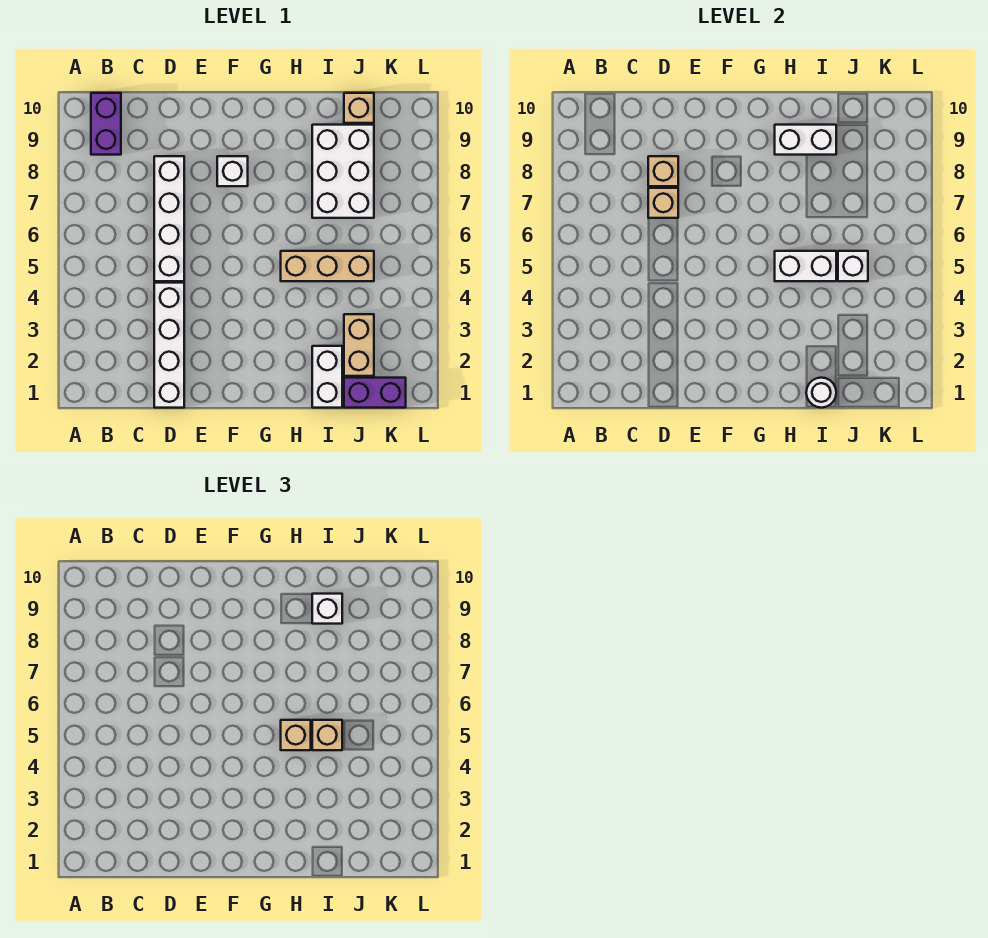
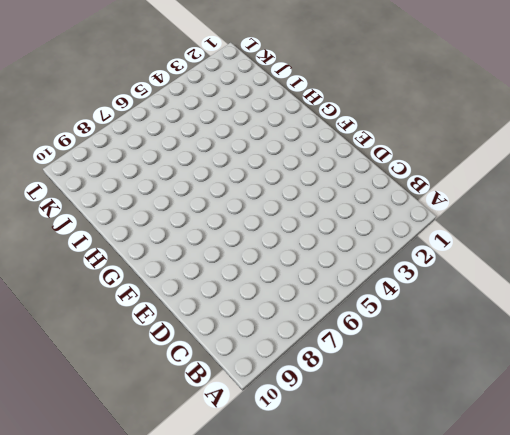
none -> purple brick B9:B10 level 1
none -> white brick D1:D4 level 1
none -> white brick D5:D8 level 1

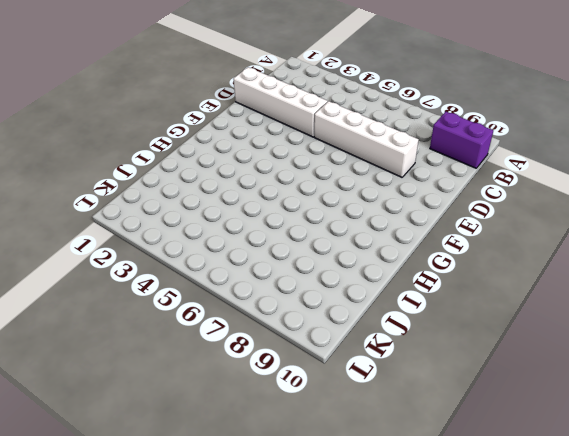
none -> white brick F8 level 1
none -> tan brick H5:J5 level 1
none -> white brick I1:I2 level 1

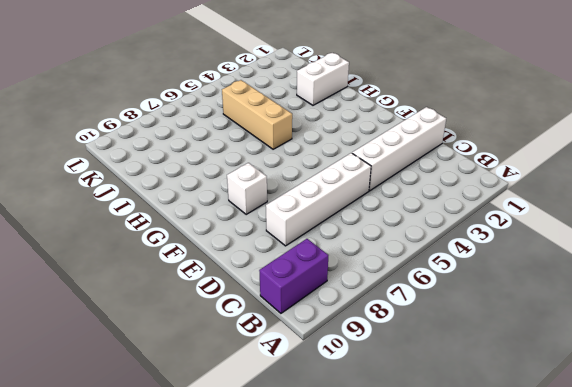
none -> white brick I7:J9 level 1
none -> purple brick J1:K1 level 1
none -> tan brick J2:J3 level 1

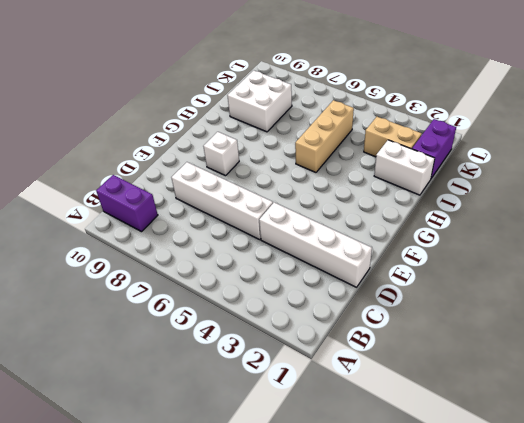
white brick I8:J9 level 1 -> white brick I7:J9 level 1
none -> tan brick J10 level 1
none -> tan brick D7 level 2
none -> tan brick D8 level 2

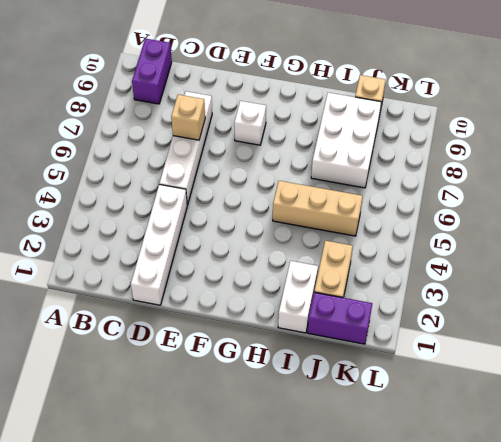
none -> tan brick D8 level 2
none -> white brick H5:I5 level 2
none -> white brick H9:I9 level 2

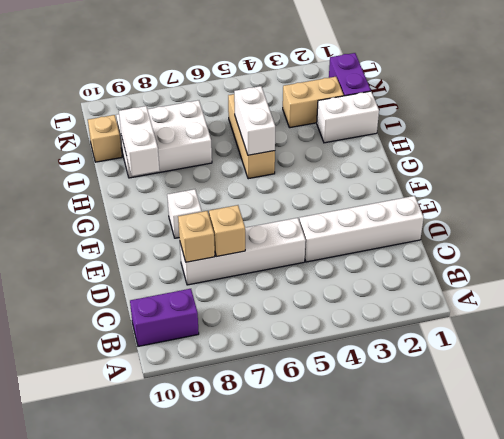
none -> white round brick I1 level 2
none -> white brick J5 level 2
none -> tan brick H5 level 3

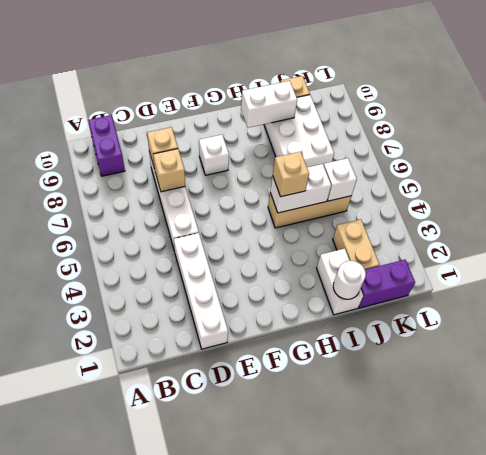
none -> tan brick I5 level 3
none -> white brick I9 level 3

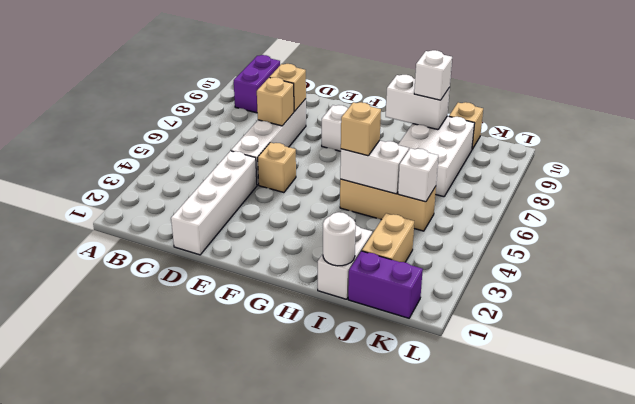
tan brick E5 level 1 -> tan brick I5 level 3

